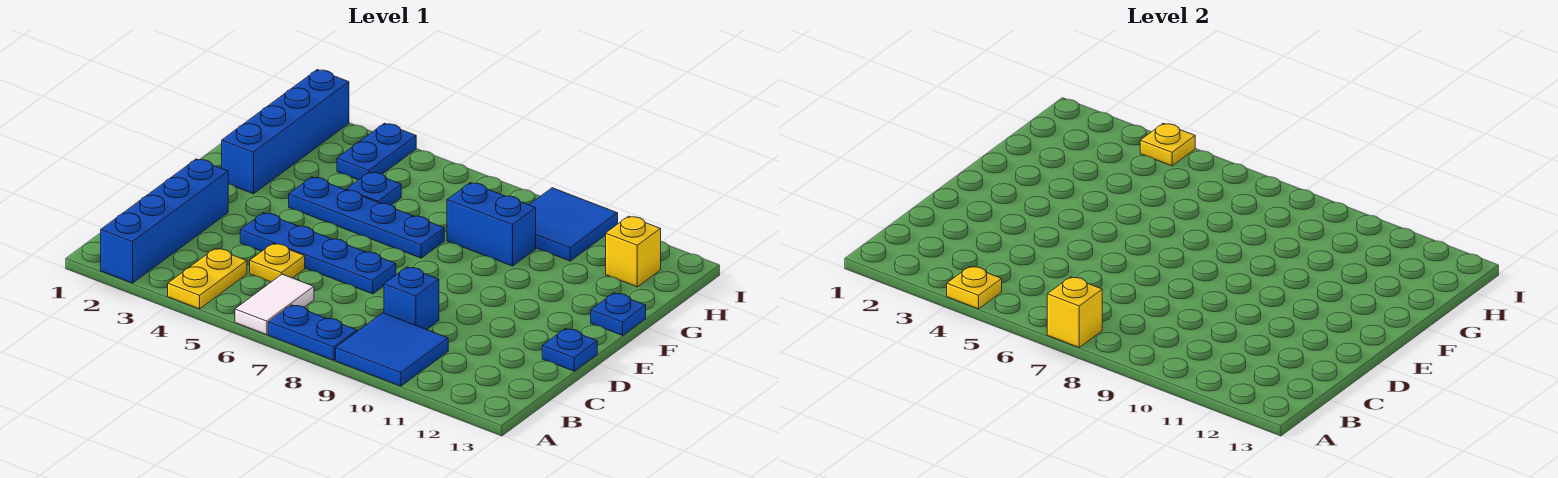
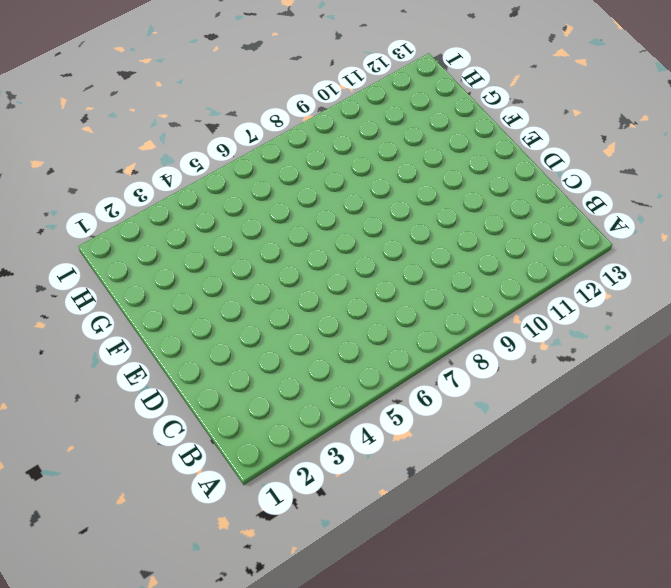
none -> blue brick A2:D2 level 1
none -> yellow plate A4:B4 level 1
none -> white tile A6:B6 level 1

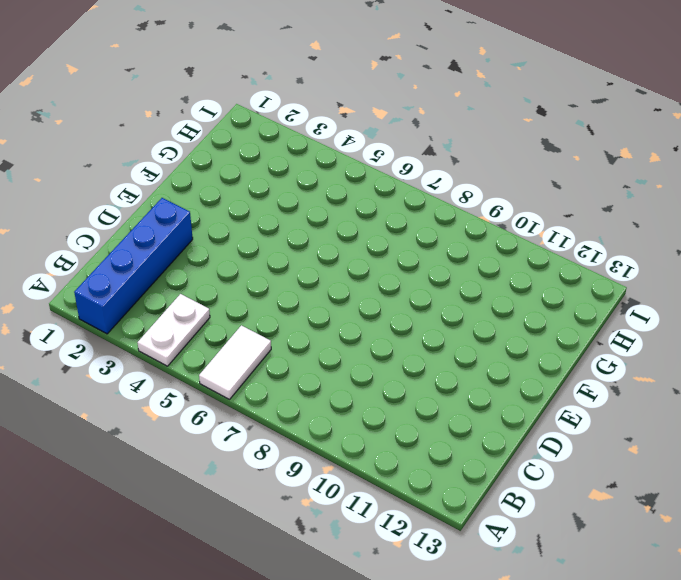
white plate A4:B4 level 1 -> yellow plate A4:B4 level 1
none -> blue plate A7:A8 level 1
none -> blue tile A9:B10 level 1
none -> yellow plate C5 level 1

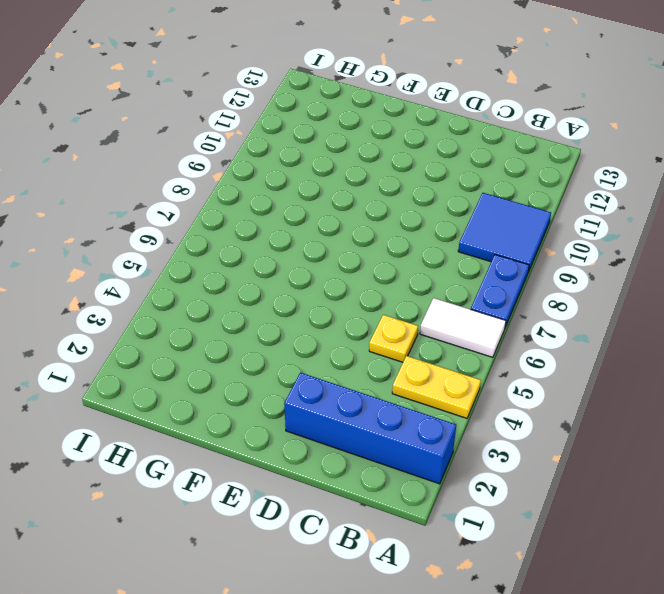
none -> blue brick C9 level 1
none -> blue plate D4:D7 level 1
none -> blue plate D13 level 1

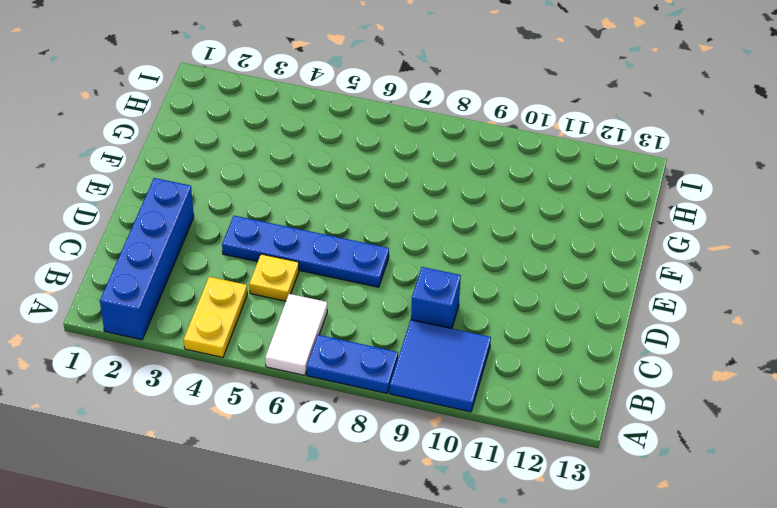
none -> blue plate D13 level 1
none -> blue brick F2:I2 level 1
none -> blue plate F4:F7 level 1

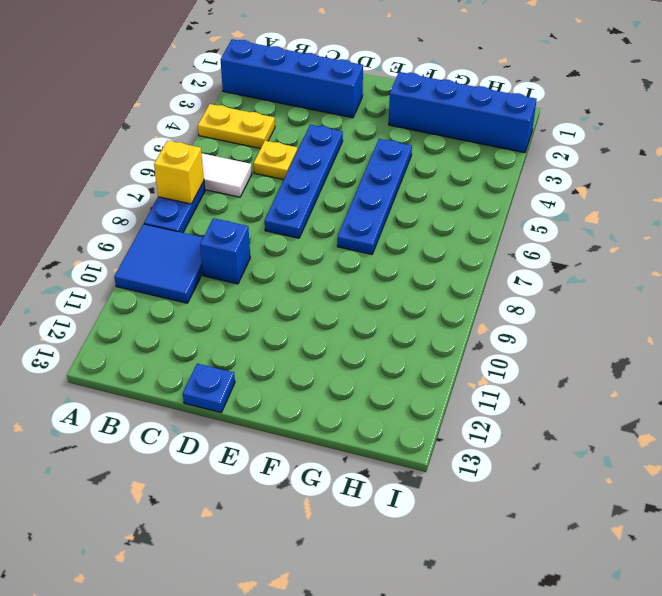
none -> blue plate F13 level 1
none -> blue plate G5 level 1
none -> blue brick G8:G9 level 1

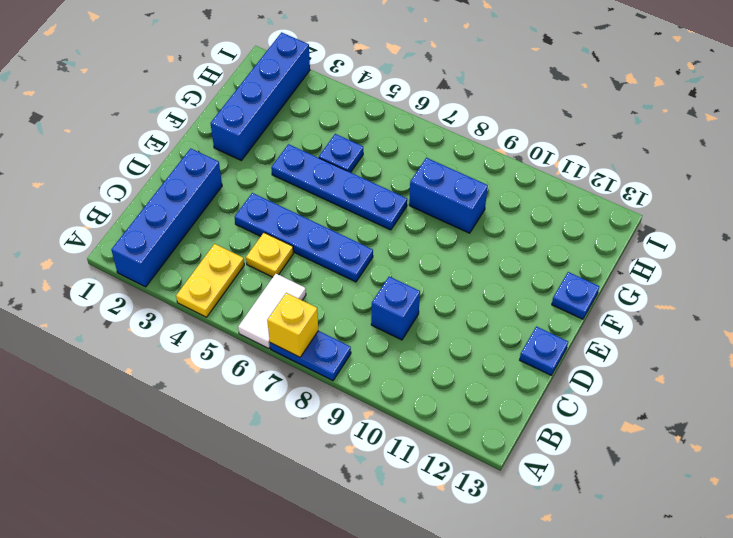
none -> blue tile A9:B10 level 1
none -> blue plate H4:I4 level 1
none -> blue tile H9:I10 level 1

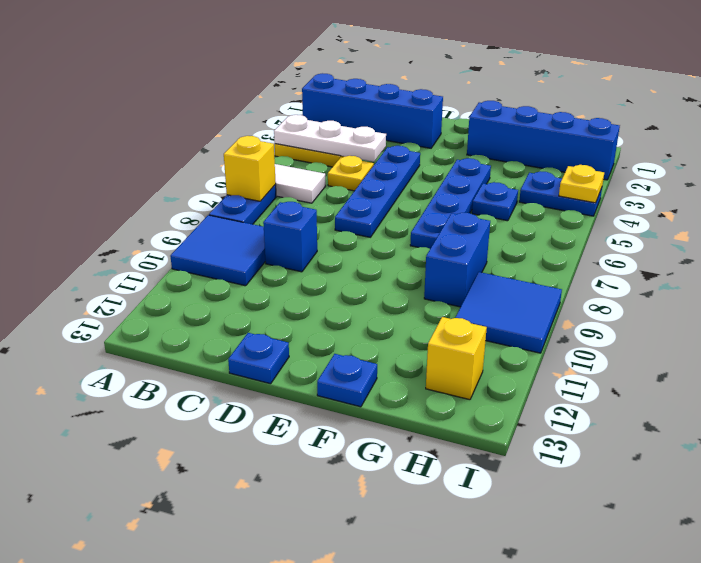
white plate A4:C4 level 2 -> yellow plate A4 level 2

